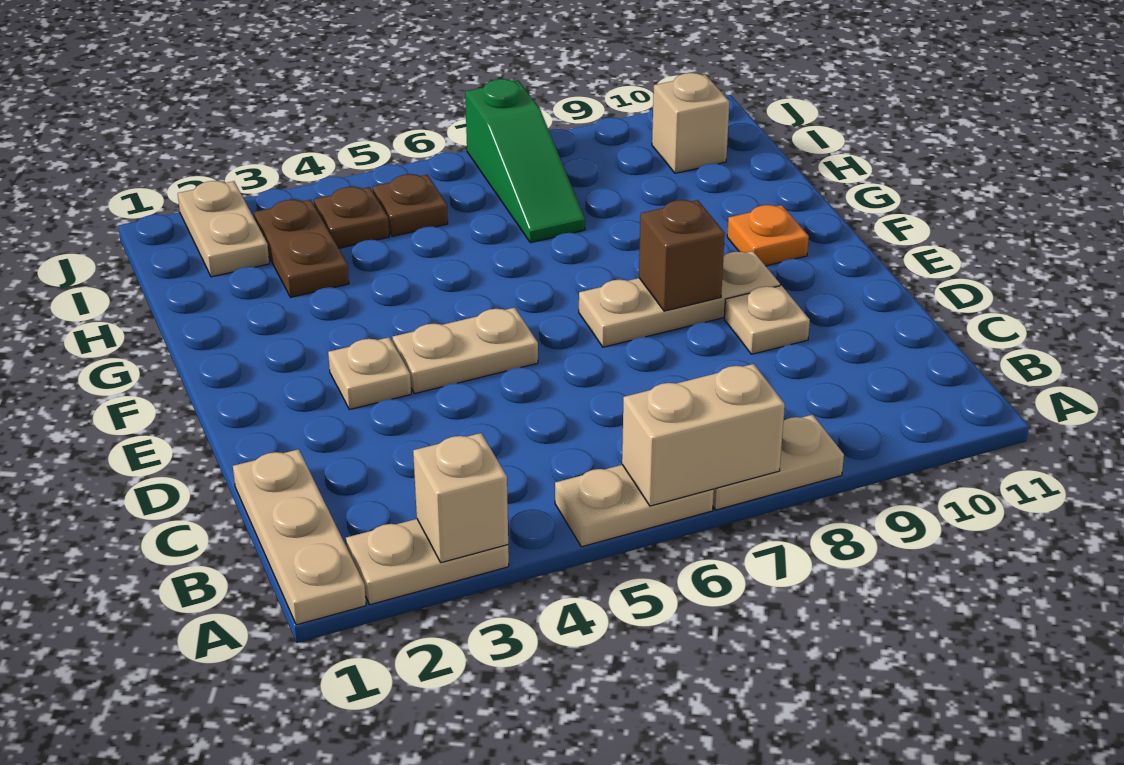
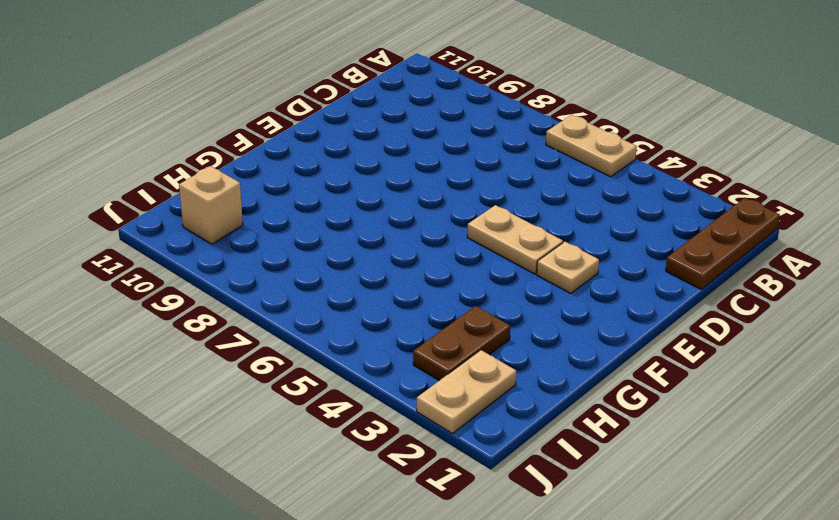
brown plate A1:C1 level 1 -> tan plate A1:C1 level 1
none -> tan plate A2:A3 level 1
none -> tan plate A7:A8 level 1
none -> tan plate D9 level 1

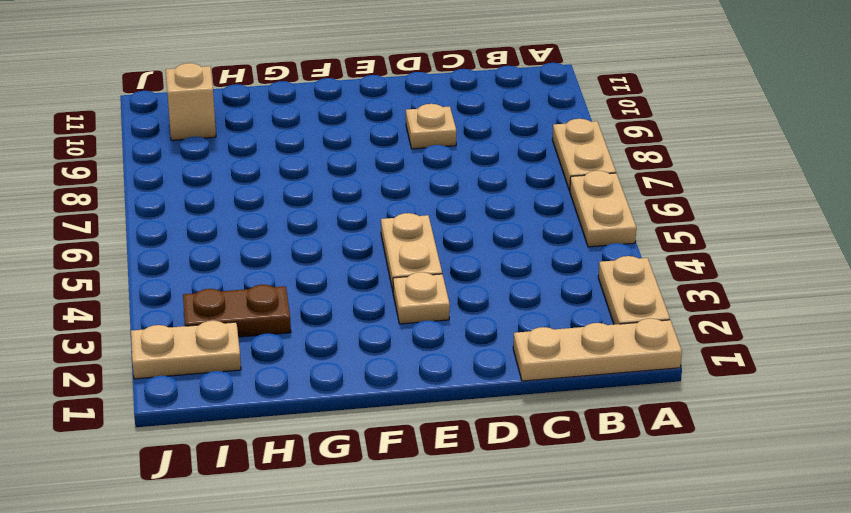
none -> tan plate E7:E9 level 1
none -> orange plate F10 level 1
none -> green slope H7:J7 level 1 top J

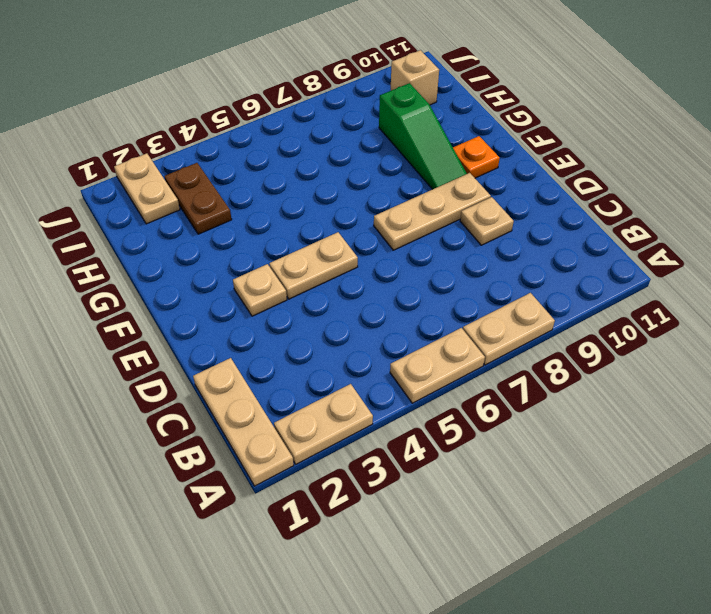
green slope F9:H9 level 1 top H -> green slope H7:J7 level 1 top J
none -> brown plate I4 level 1
none -> brown plate I5 level 1
none -> tan brick A3 level 2

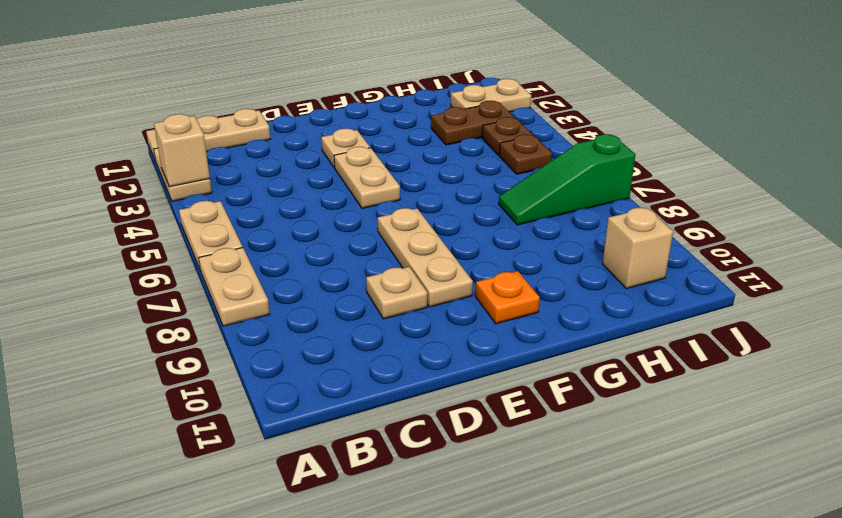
none -> tan brick A6:A7 level 2
none -> brown brick E8 level 2

